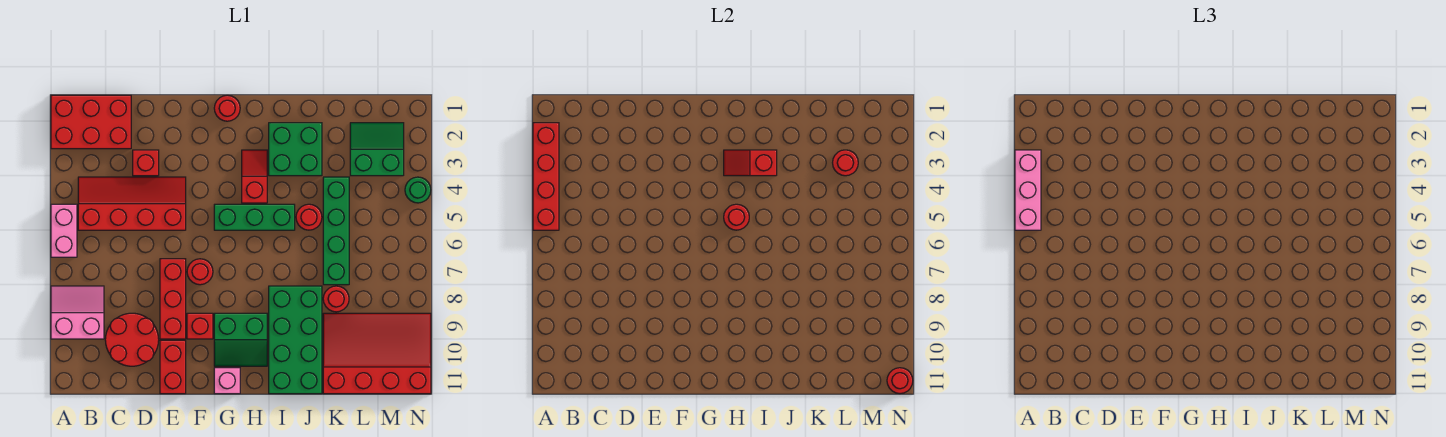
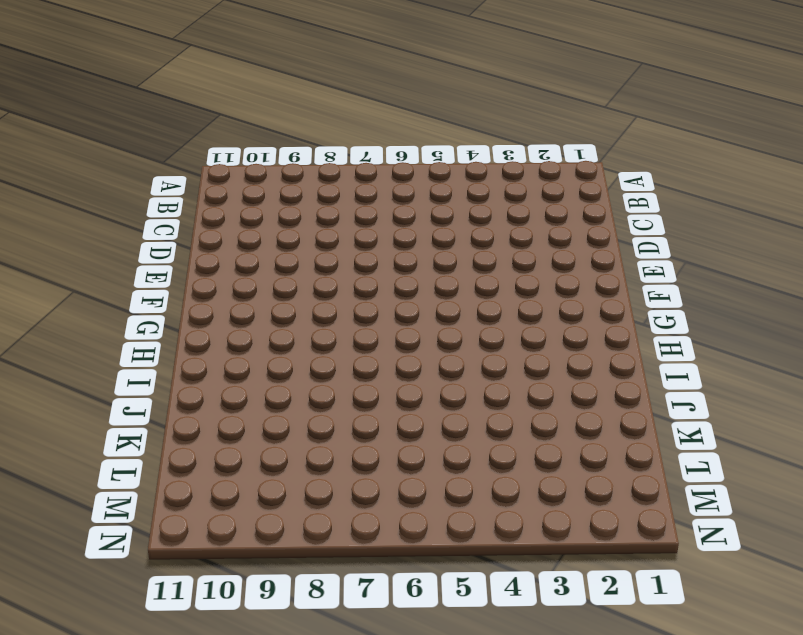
none -> red brick A1:C2 level 1
none -> pink brick A5:A6 level 1
none -> pink slope A8:B9 level 1 top 9

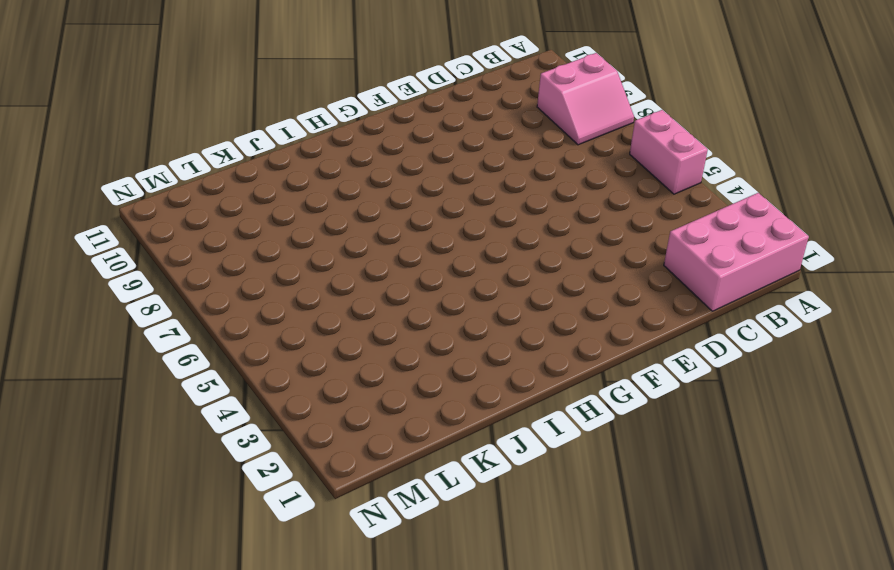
pink brick A1:C2 level 1 -> red brick A1:C2 level 1
none -> red slope B4:E5 level 1 top 5
none -> red round brick C9:D10 level 1
none -> red brick D3 level 1

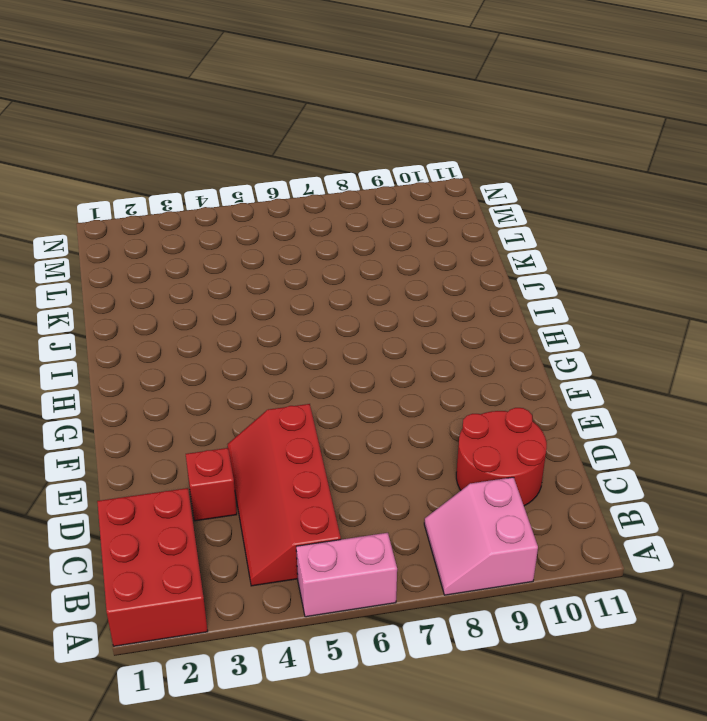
none -> red brick E7:E9 level 1
none -> red brick E10:E11 level 1
none -> red round brick F7 level 1

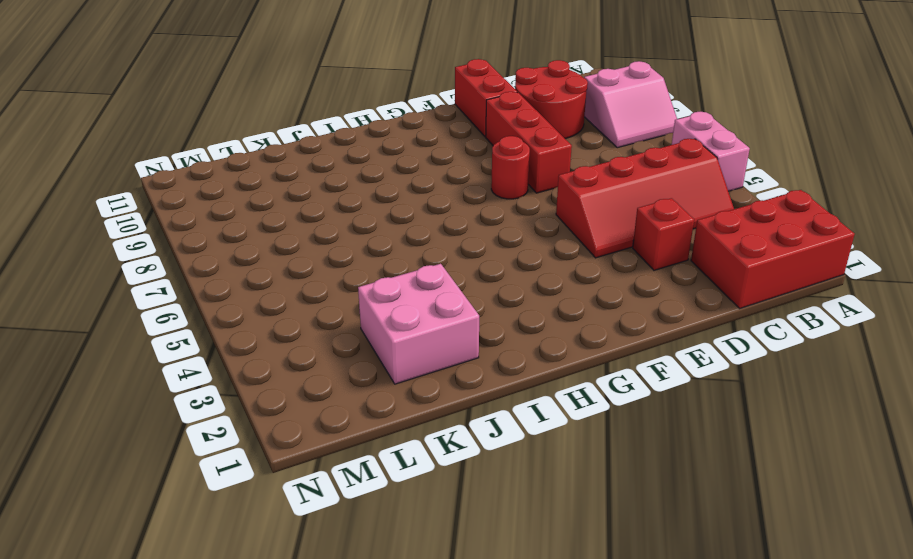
pink brick J2:K3 level 1 -> green brick I2:J3 level 1
none -> red brick F9 level 1
none -> red round brick G1 level 1
none -> green brick G5:I5 level 1

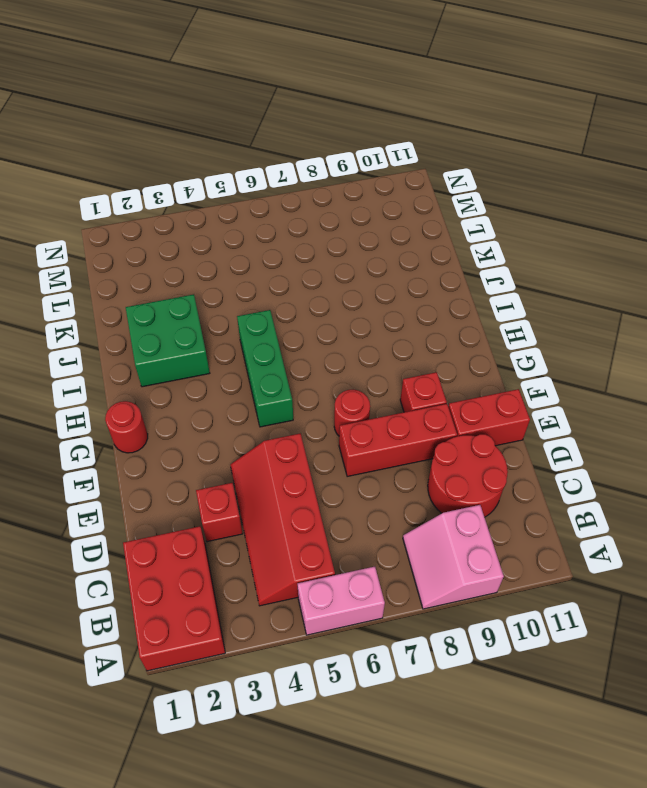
none -> green slope G9:H10 level 1 top 9
none -> pink brick G11 level 1
none -> red slope H3:H4 level 1 top 4

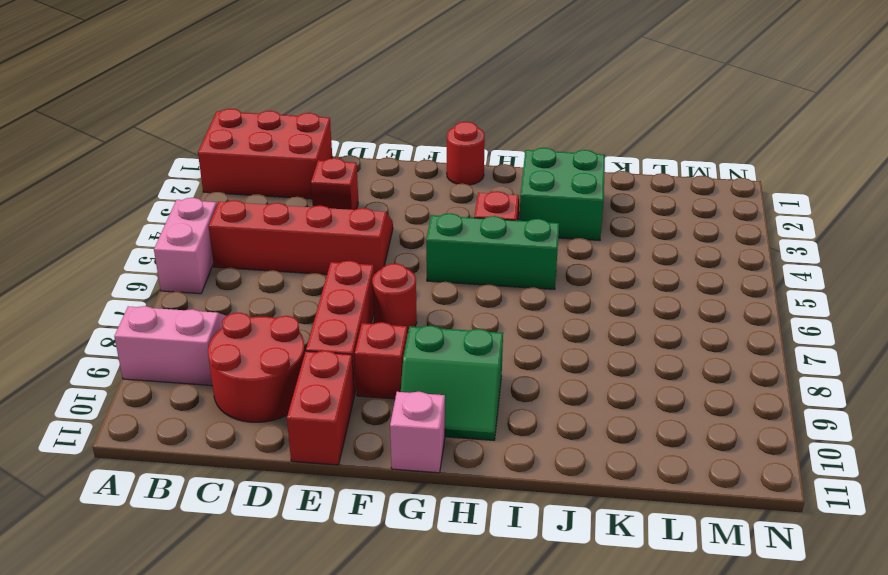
none -> green brick I8:J11 level 1
none -> red round brick J5 level 1
none -> green brick K4:K7 level 1

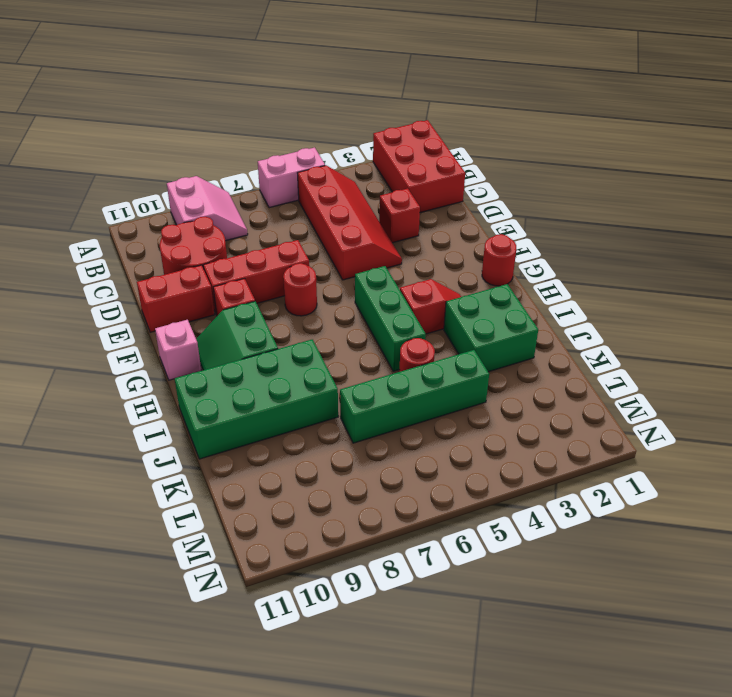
none -> red round brick K8 level 1
none -> red slope K9:N11 level 1 top 11
none -> green slope L2:M3 level 1 top 3

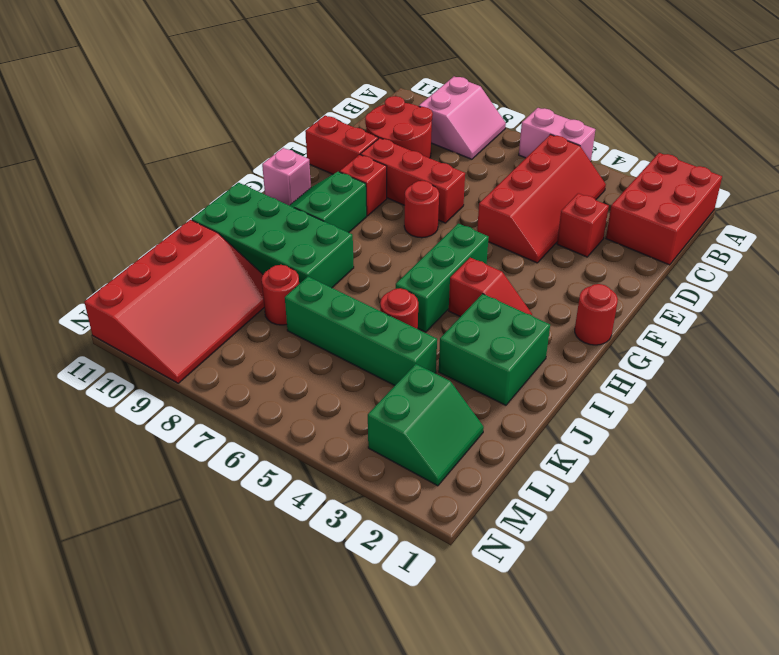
none -> green round brick N4 level 1
none -> red brick A2:A5 level 2
none -> red slope H3:I3 level 2 top I

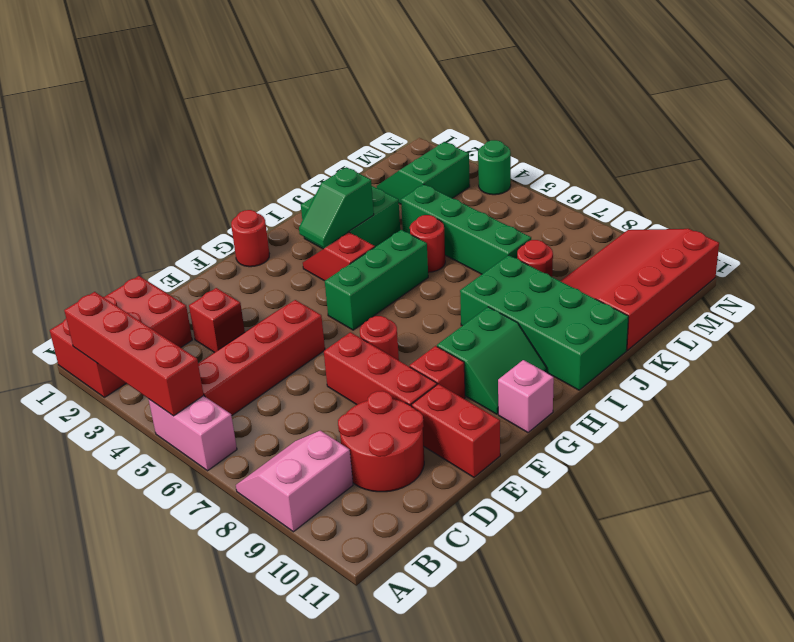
green slope H3:I3 level 2 top I -> red slope H3:I3 level 2 top I
none -> red round brick H5 level 2
none -> red round brick L3 level 2
none -> red round brick N11 level 2

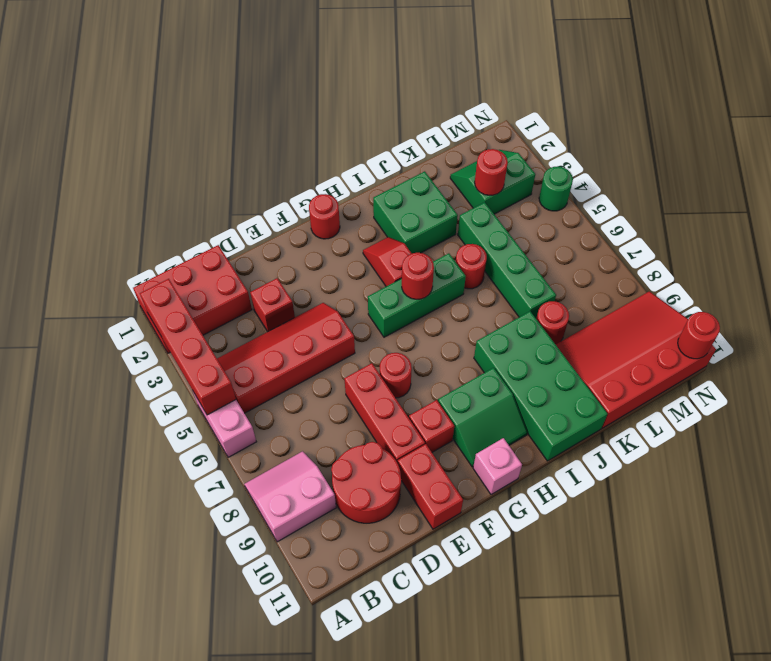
none -> red slope H3:I3 level 2 top I
none -> pink brick A3:A5 level 3

